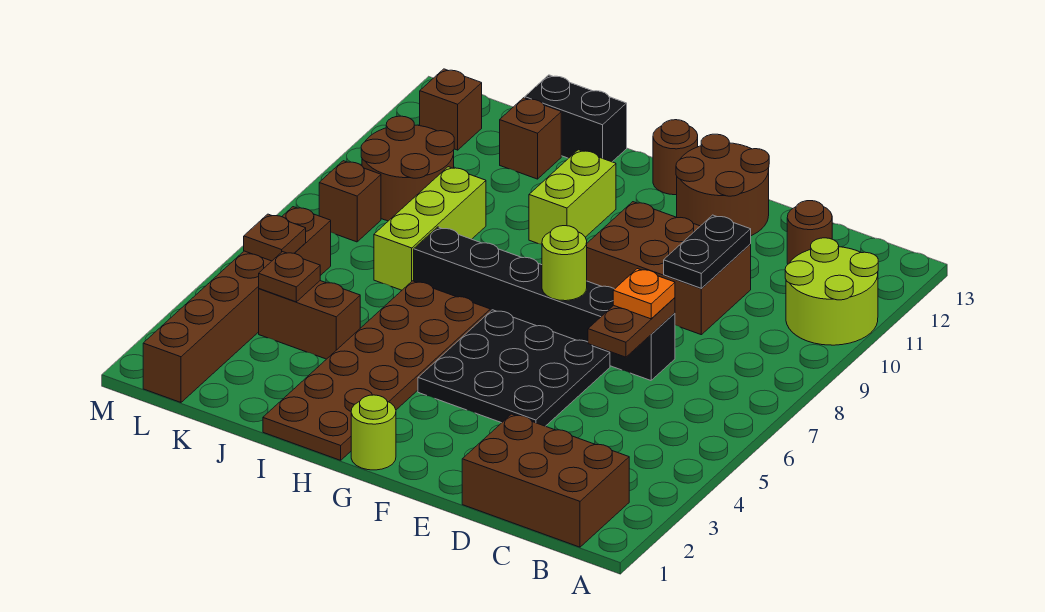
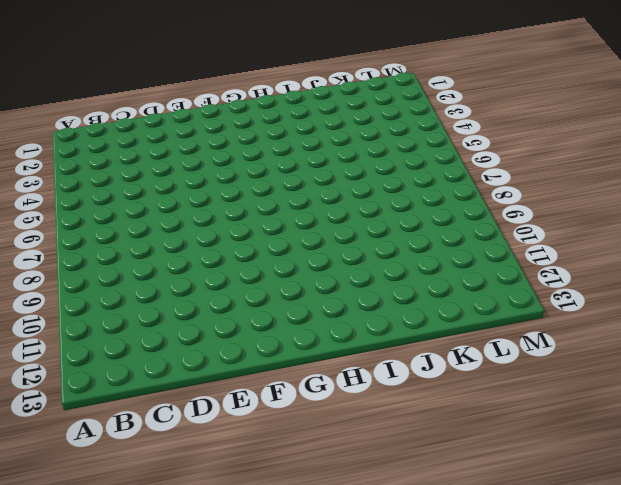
none -> lime round brick A10:B11 level 1
none -> brown brick B1:D2 level 1
none -> brown round brick C12 level 1

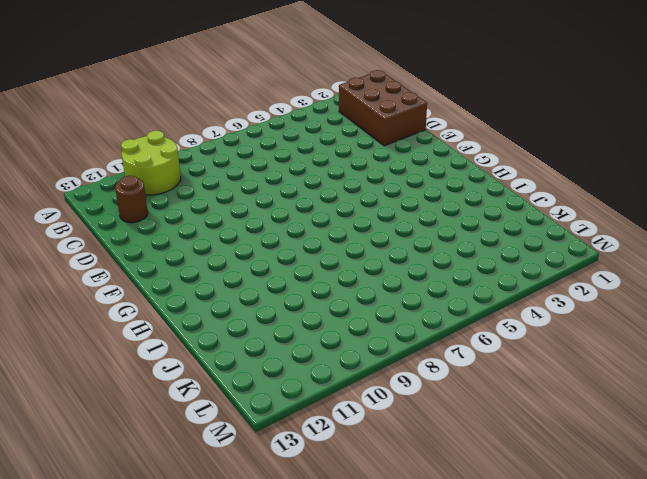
none -> black brick D7:I7 level 1
none -> brown brick D9:F10 level 1
none -> black plate E4:G6 level 1

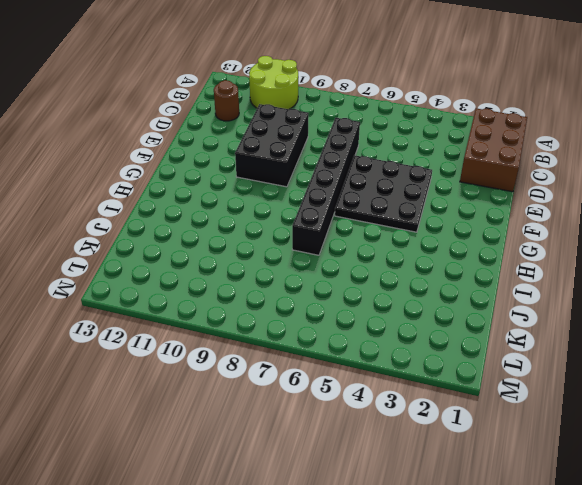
black brick D9:F10 level 1 -> brown brick D9:F10 level 1
none -> brown round brick E12:F13 level 1
none -> lime round brick G1 level 1
none -> brown round brick G13 level 1

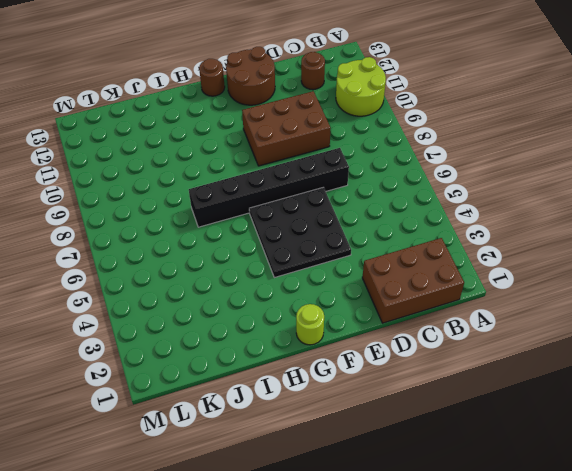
none -> brown plate H1:I6 level 1
none -> lime brick H10:H11 level 1
none -> black brick I13:J13 level 1

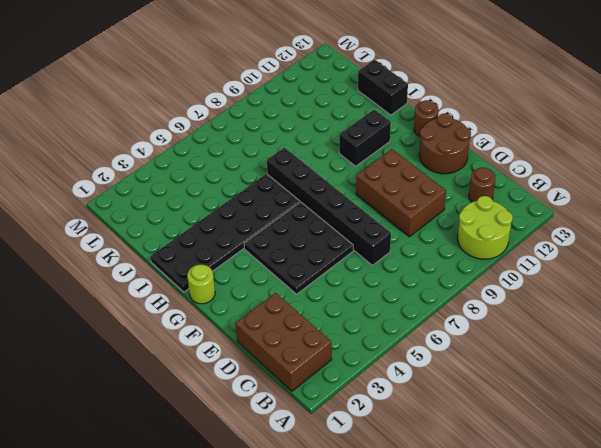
black plate H1:I6 level 1 -> brown plate H1:I6 level 1
black brick H10:H11 level 1 -> lime brick H10:H11 level 1
none -> brown brick J4:K4 level 1
none -> lime brick J7:J9 level 1
none -> brown brick J12 level 1

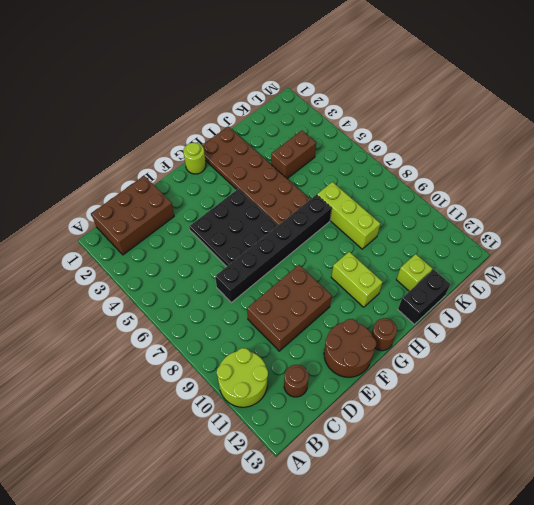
lime brick J12 level 1 -> brown brick J12 level 1
none -> brown round brick K9:L10 level 1
none -> brown brick L1:L6 level 1
none -> brown brick L8 level 1

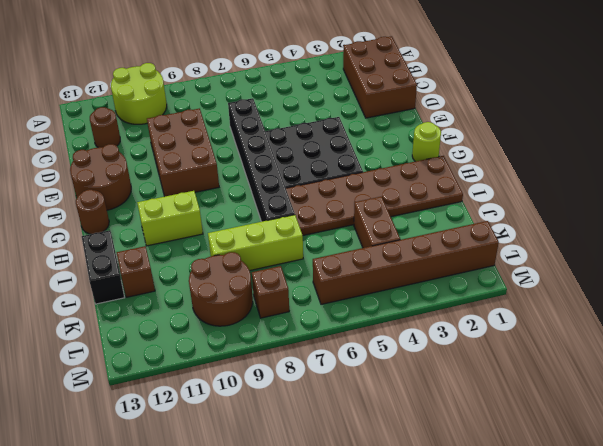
none -> brown brick L12 level 1
none -> brown plate D6:D7 level 2
none -> black plate D9:D10 level 2

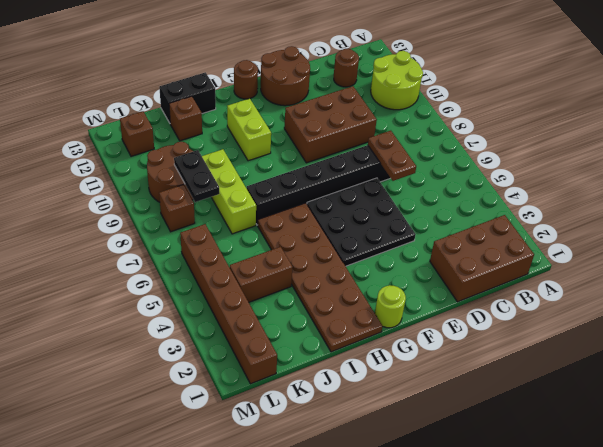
black plate K8:K9 level 2 -> black plate D9:D10 level 2
none -> lime round brick F7 level 2
none -> brown plate K4 level 2
none -> brown plate L5 level 2

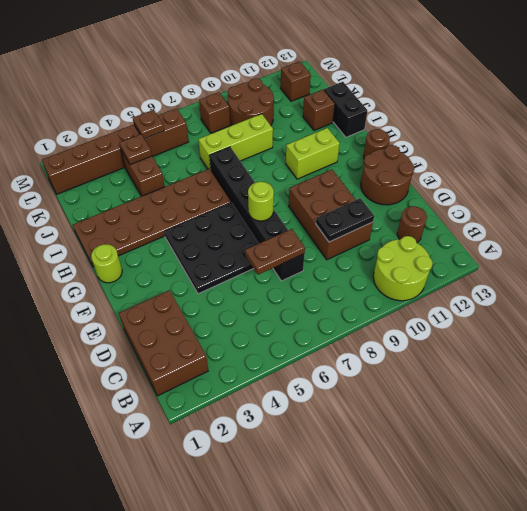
none -> orange plate D7 level 3

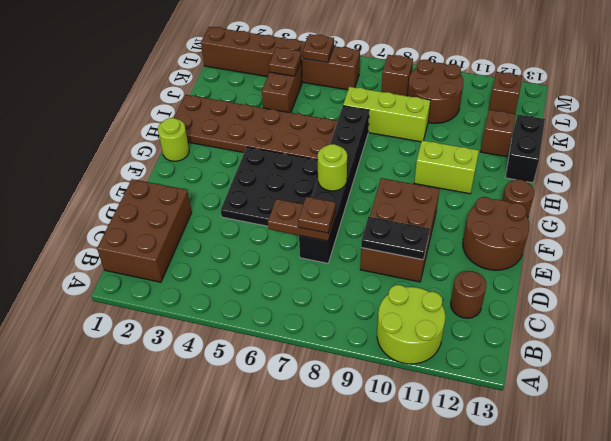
brown plate D7 level 3 -> orange plate D7 level 3

